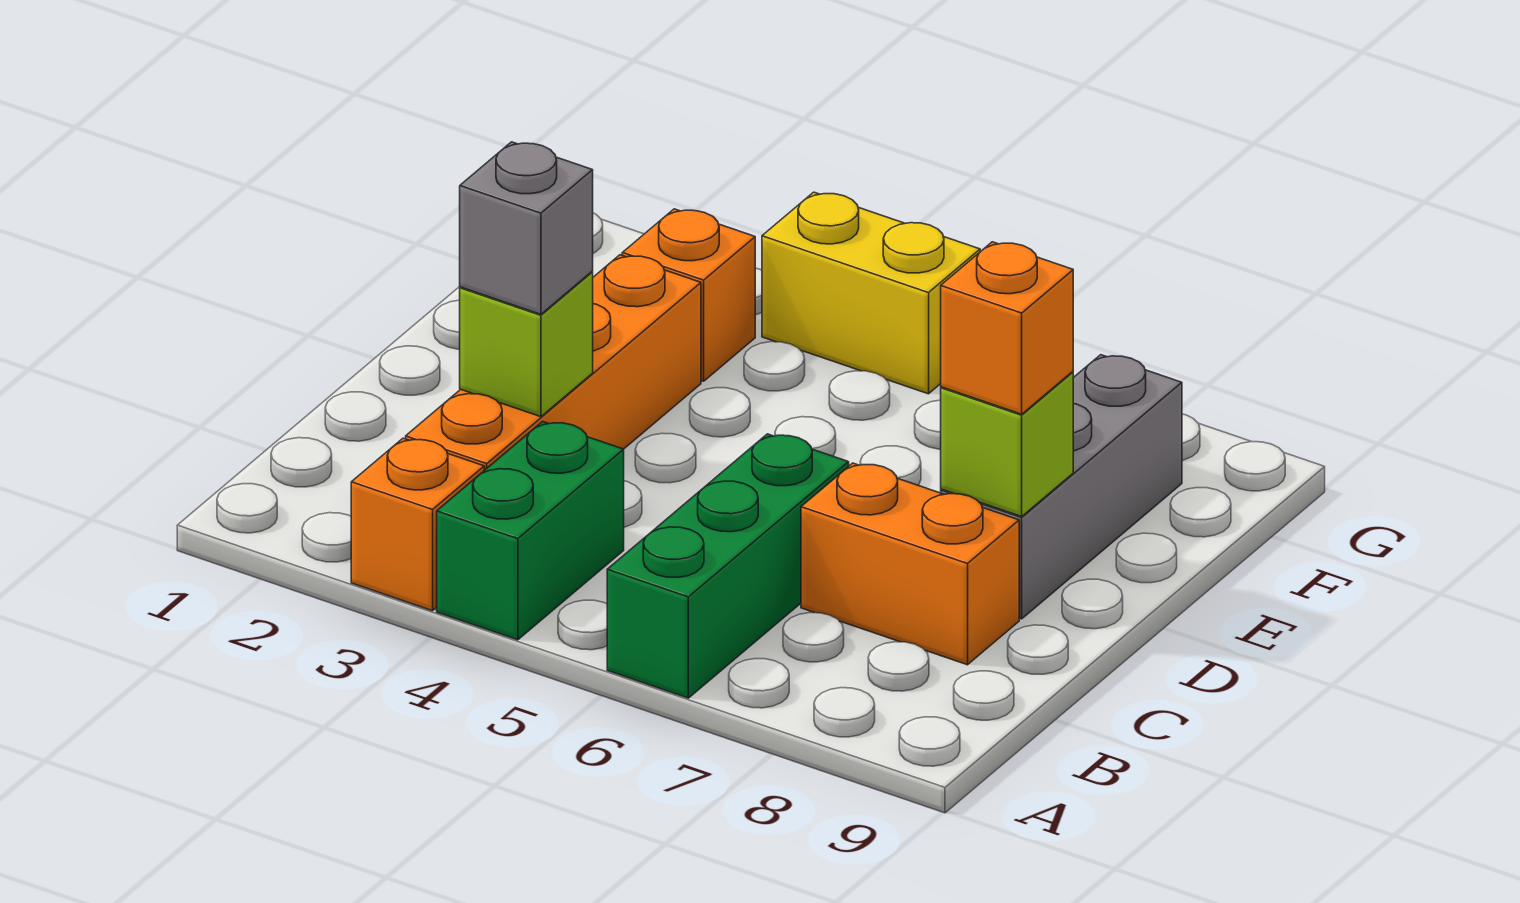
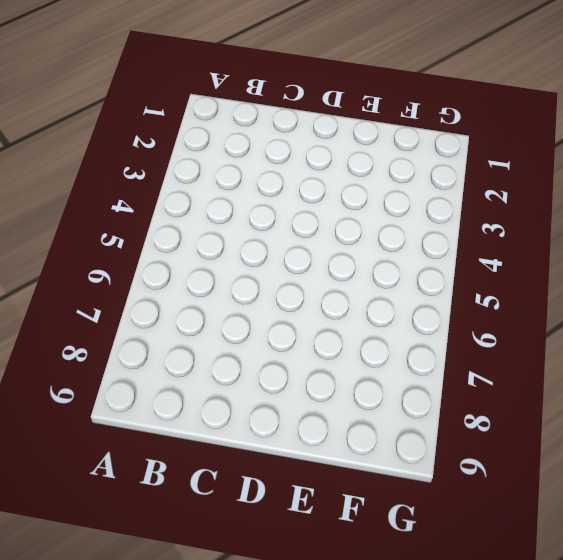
none -> orange brick A3 level 1
none -> green brick A4:B4 level 1
none -> green brick A6:C6 level 1

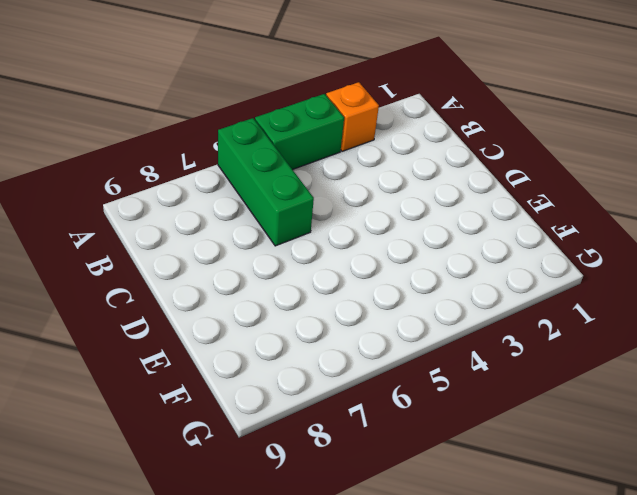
green brick A4:A5 level 1 -> green brick A4:B4 level 1
none -> orange brick B3:E3 level 1
none -> orange brick C7:C8 level 1
none -> grey brick D8:F8 level 1

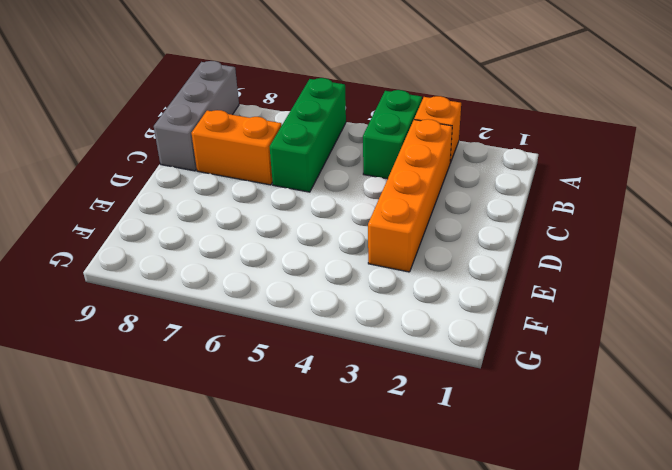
grey brick A9:C9 level 1 -> grey brick D8:F8 level 1
none -> orange brick F3 level 1
none -> yellow brick G4:G5 level 1
none -> lime brick C3 level 2

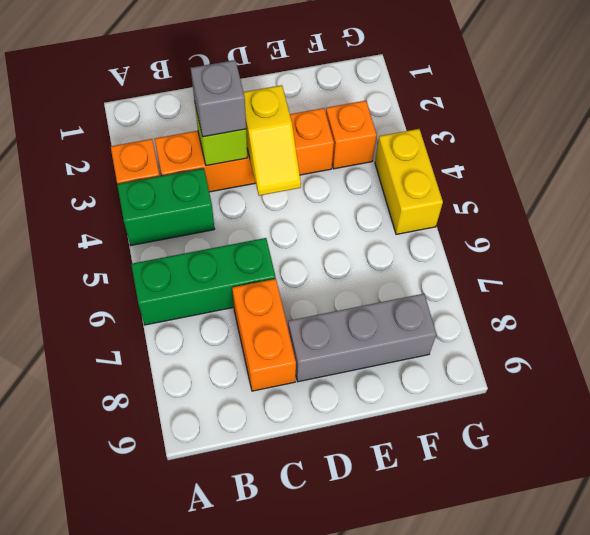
yellow slope D3:D4 level 2 top 3 -> none
none -> lime brick D8 level 2
none -> orange brick D8 level 3

